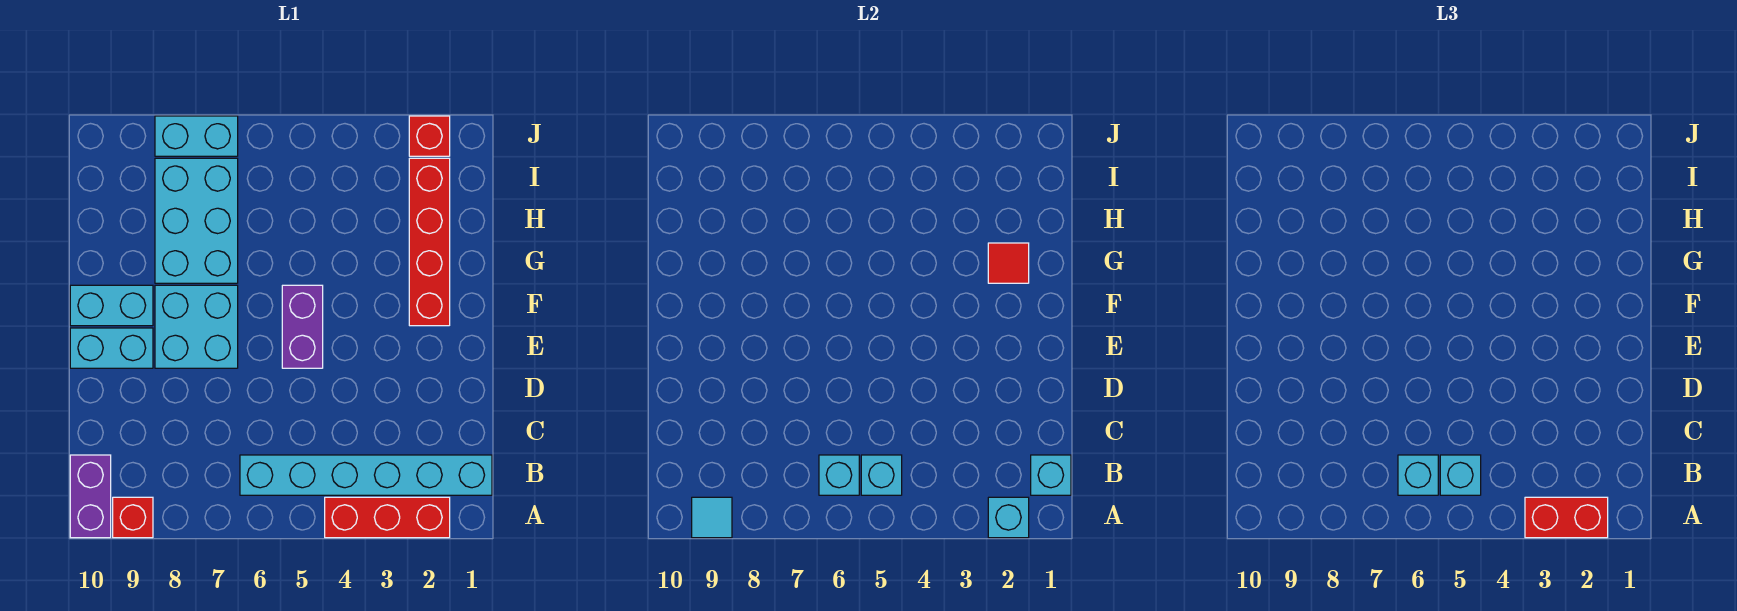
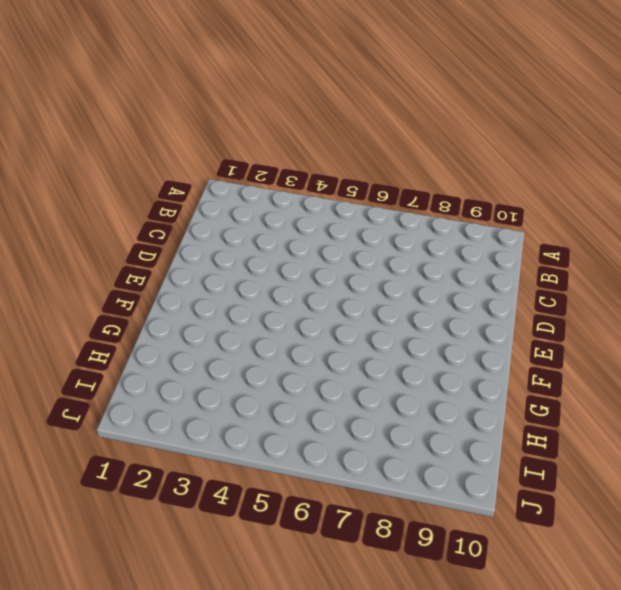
none -> red brick A2:A4 level 1
none -> red brick A9 level 1
none -> purple brick A10:B10 level 1

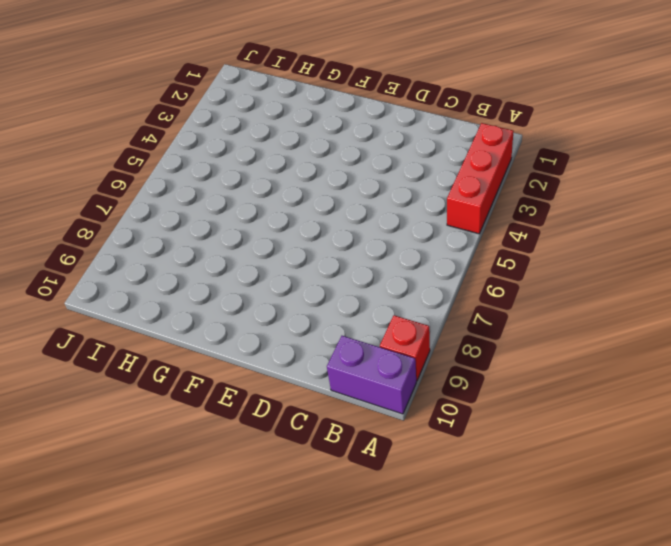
none -> cyan brick B1:B6 level 1
none -> purple brick E5:F5 level 1
none -> cyan brick E7:F8 level 1

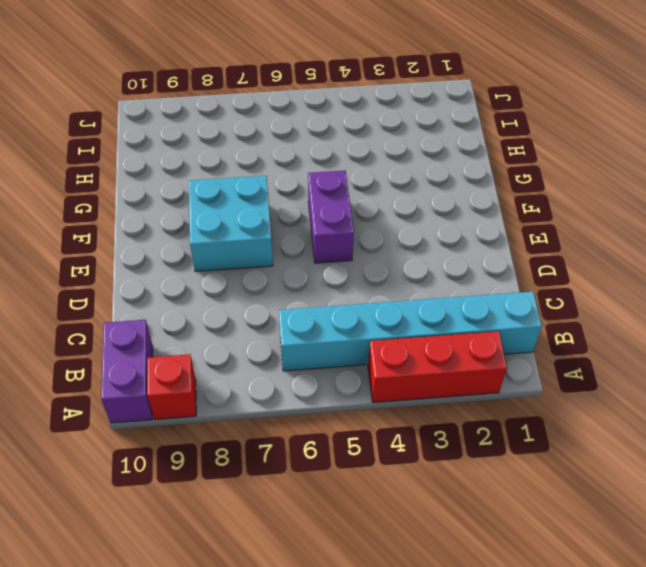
none -> cyan brick E9:E10 level 1
none -> red brick F2:I2 level 1
none -> cyan brick F9:F10 level 1

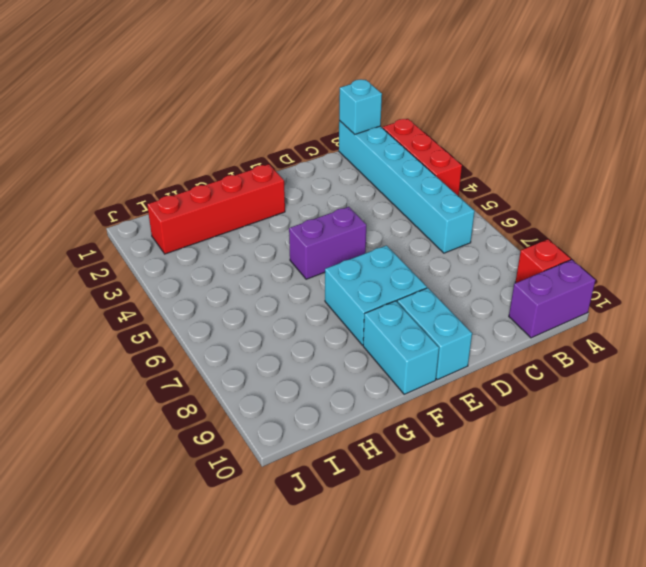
none -> cyan brick G7:I8 level 1
none -> red brick J2 level 1
none -> cyan brick J7:J8 level 1

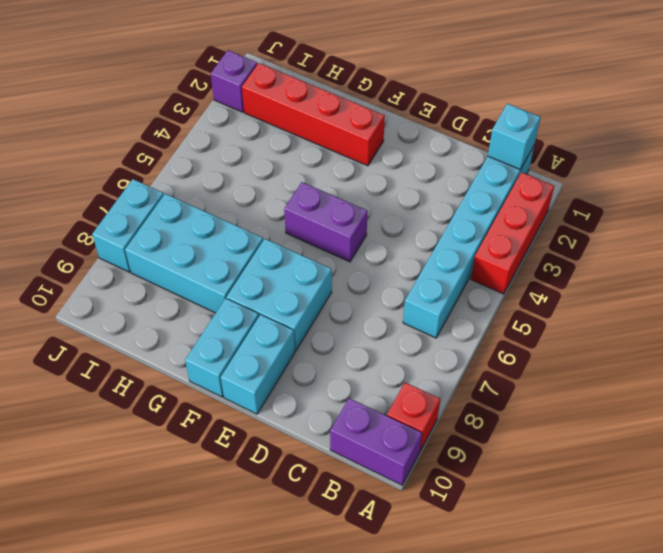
purple brick J2 level 1 -> red brick J2 level 1
none -> cyan brick A2 level 2
none -> cyan tile A9 level 2
none -> cyan brick B5 level 2

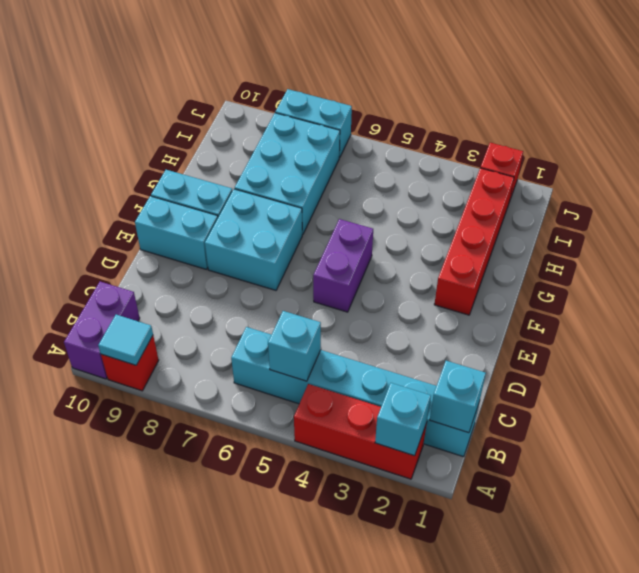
none -> cyan brick B6 level 2
none -> red tile G2 level 2
none -> red brick A2:A3 level 3

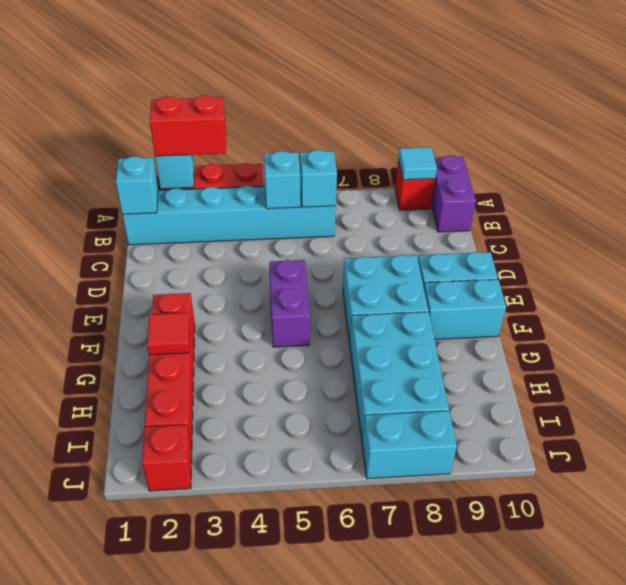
none -> cyan brick B5 level 3
none -> cyan brick B6 level 3

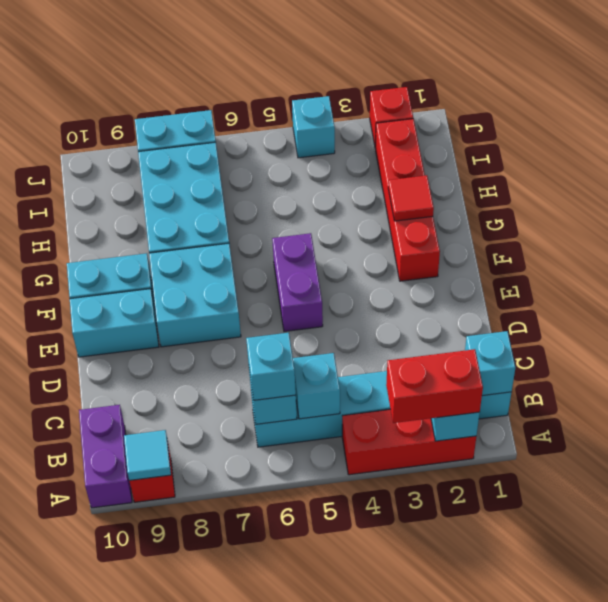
cyan brick J4 level 1 -> cyan brick B5 level 3

